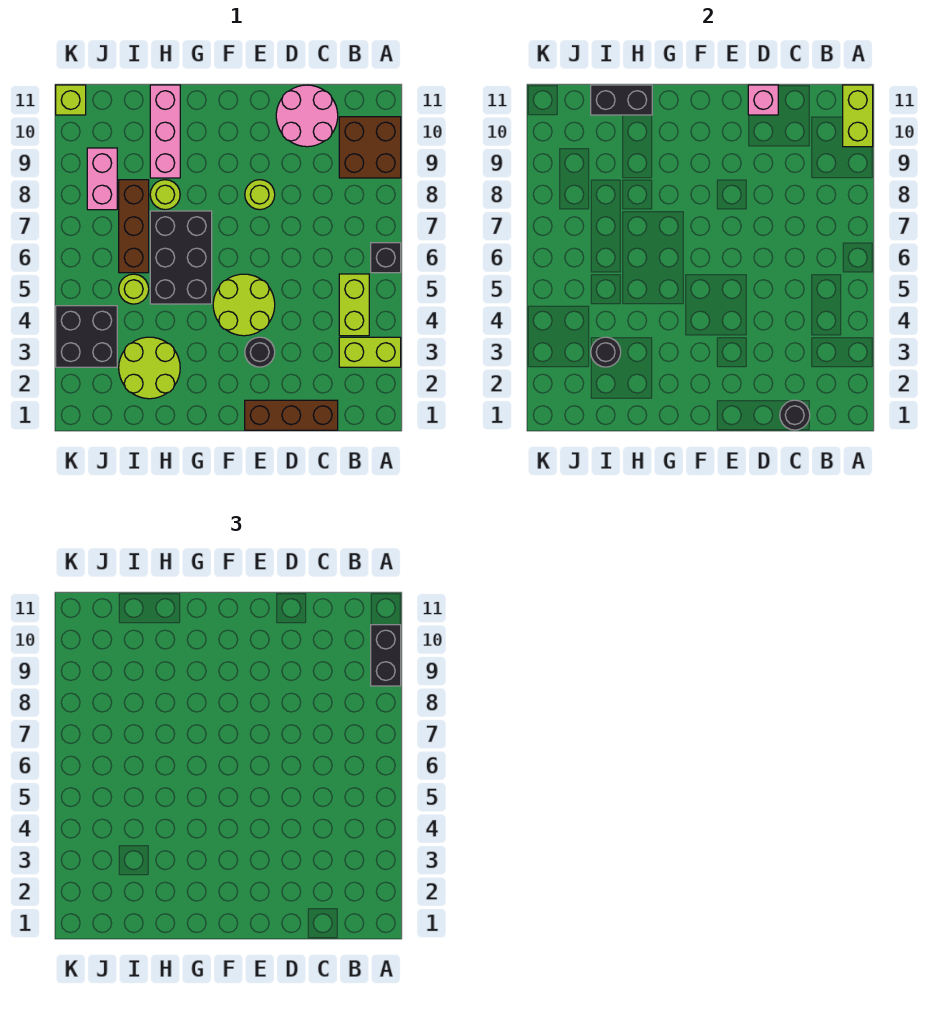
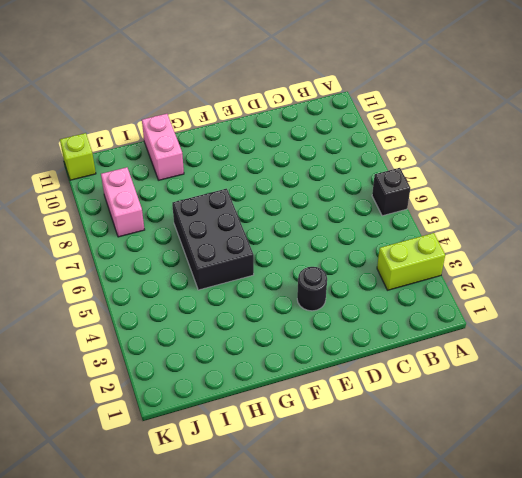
pink brick H10:H11 level 1 -> pink brick H9:H11 level 1
none -> brown brick A9:B10 level 1
none -> lime brick B4:B5 level 1
none -> brown brick C1:E1 level 1

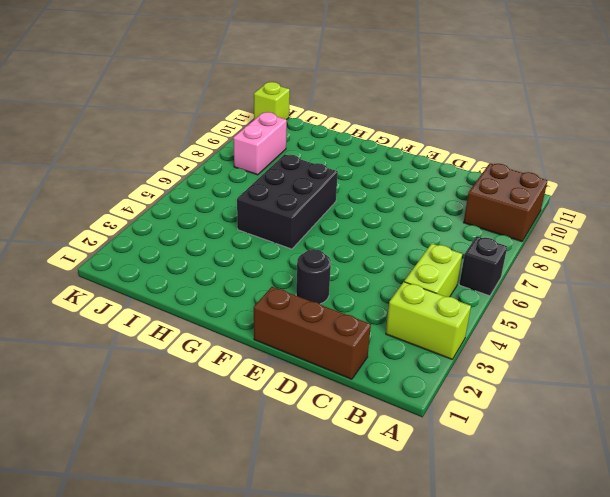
none -> pink round brick C10:D11 level 1
none -> lime round brick E4:F5 level 1
none -> lime round brick E8 level 1

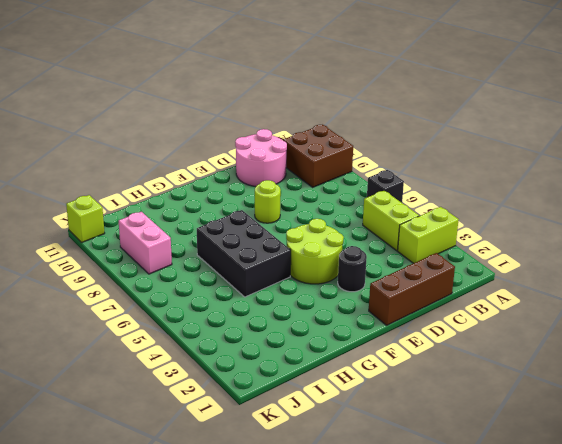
none -> lime round brick H2:I3 level 1
none -> lime round brick H8 level 1
none -> pink brick H9:H11 level 1

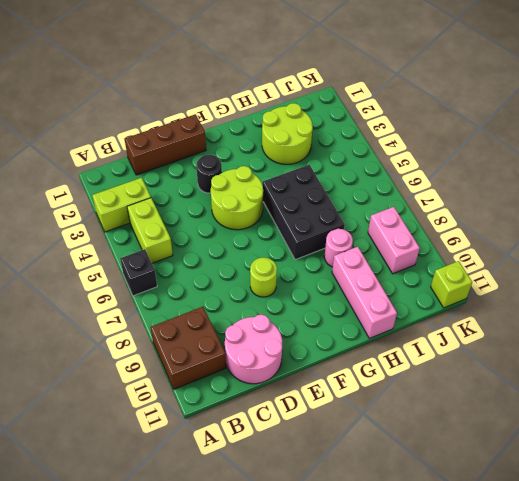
pink round brick H8 level 1 -> lime round brick H8 level 1
none -> lime round brick I5 level 1
none -> brown brick I6:I8 level 1
none -> black brick J3:K4 level 1

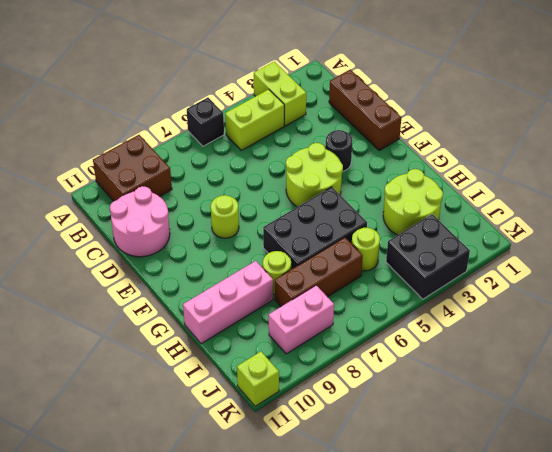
none -> lime brick A10:A11 level 2
none -> black round brick C1 level 2
none -> pink brick D11 level 2

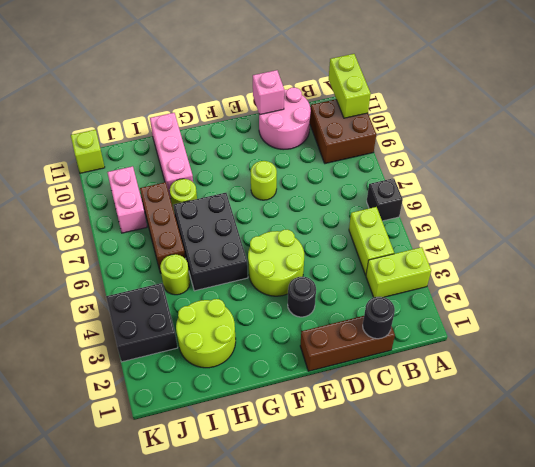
none -> black brick H11:I11 level 2
none -> black round brick I3 level 2
none -> black brick A9:A10 level 3

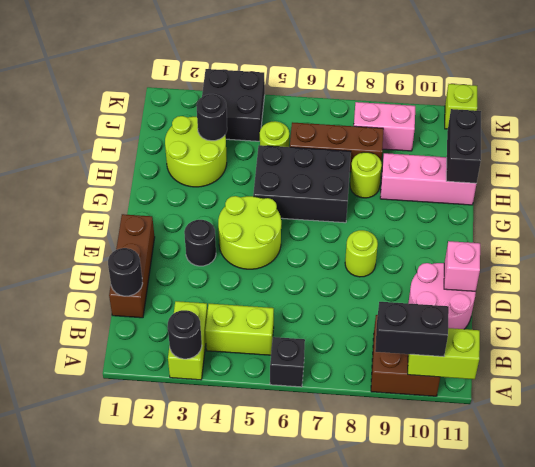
black round brick A3 level 2 -> none

